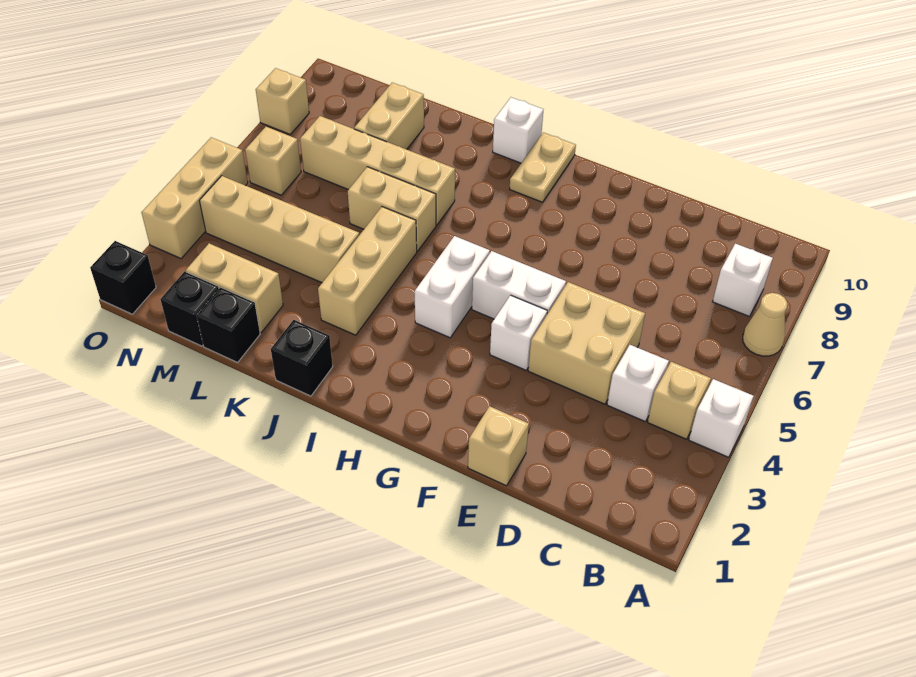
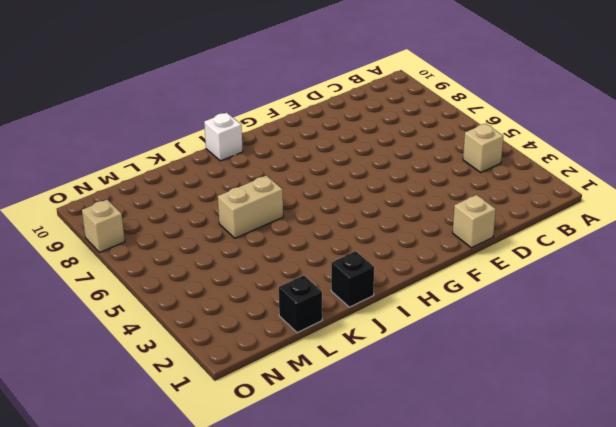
none -> white brick A4 level 1
none -> tan cone A7 level 1
none -> white brick B8 level 1

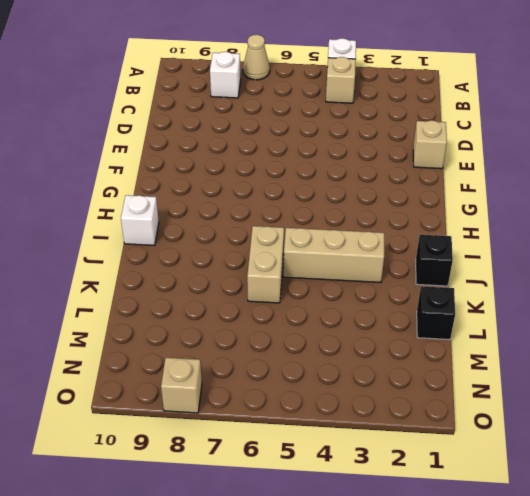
none -> white brick C4 level 1
none -> tan brick D4:E5 level 1
none -> white brick F4 level 1

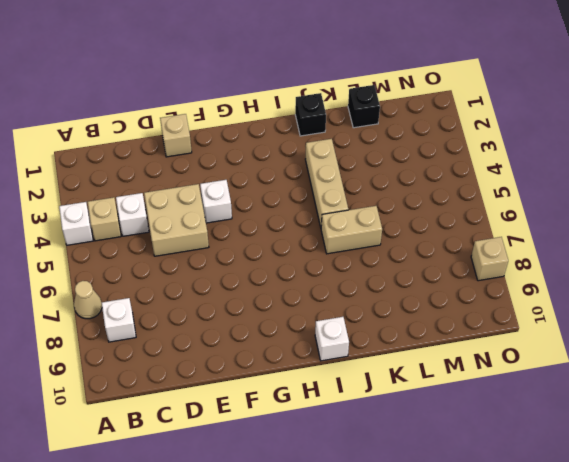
none -> white brick F5:G5 level 1
none -> white brick H4:H5 level 1
none -> tan plate H9:H10 level 1

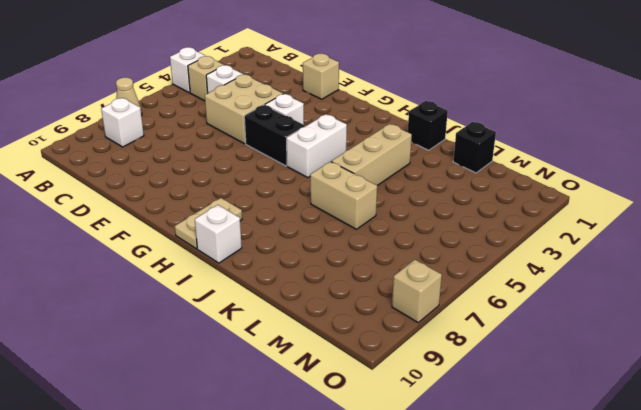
black brick F5:G5 level 1 -> white brick F5:G5 level 1
none -> tan brick J7:M7 level 1
none -> tan brick K4:N4 level 1
none -> tan brick L2:M2 level 1

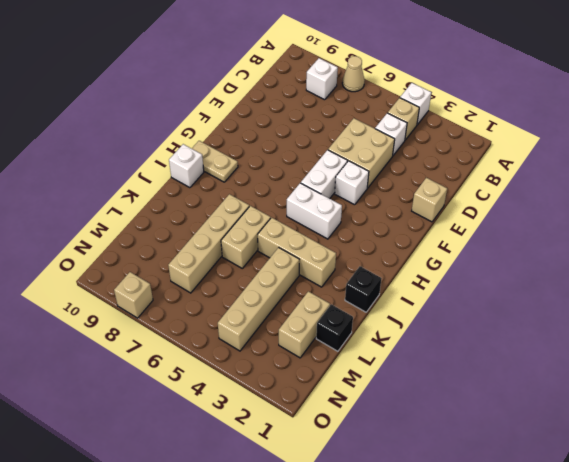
none -> tan brick L8:L9 level 1
none -> black brick M1 level 1
none -> tan brick N6 level 1

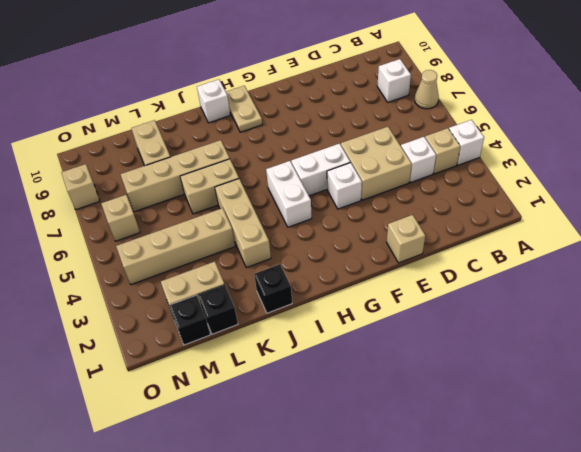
none -> black brick O1 level 1
none -> tan brick O3:O5 level 1

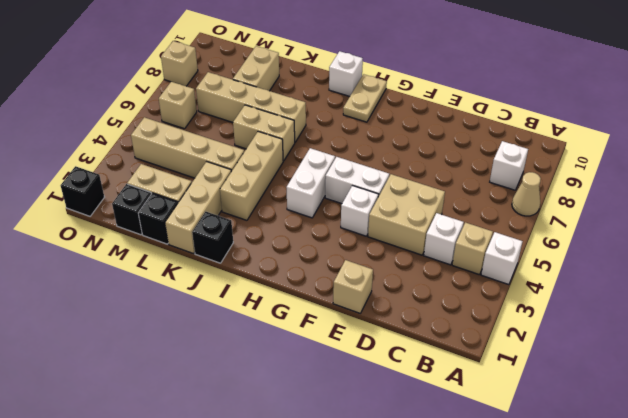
tan brick K1:K3 level 1 -> tan brick O3:O5 level 1

